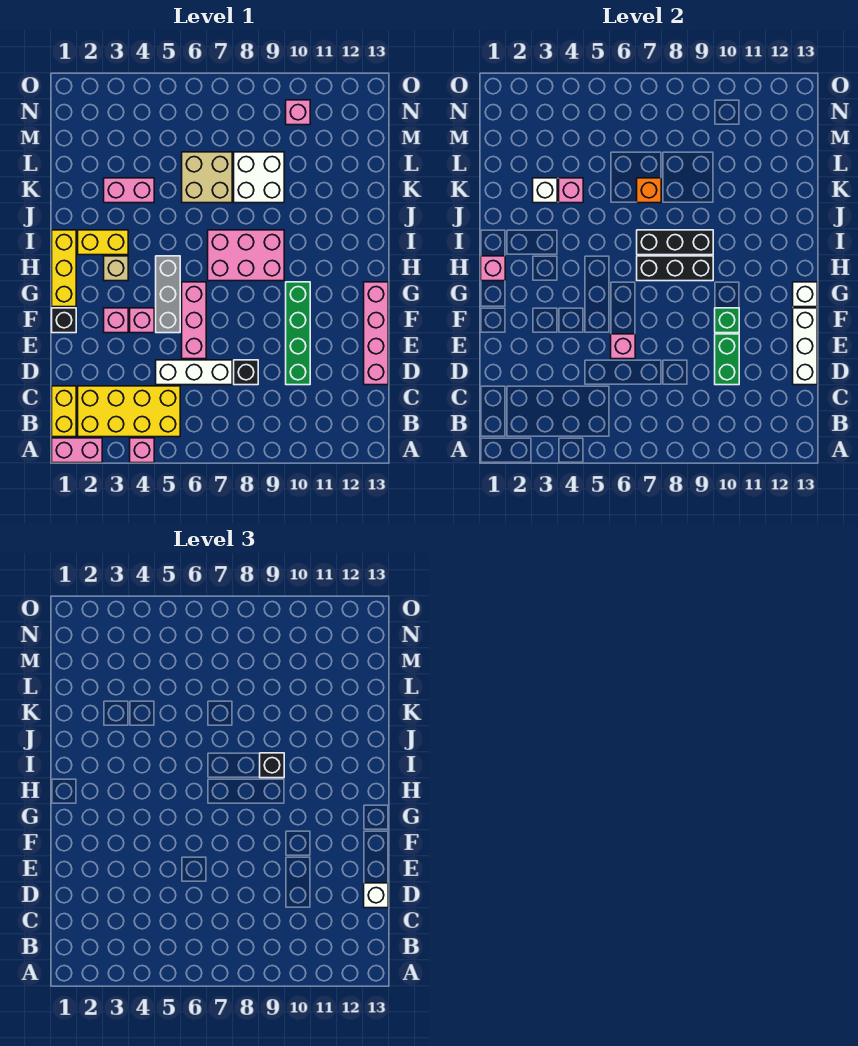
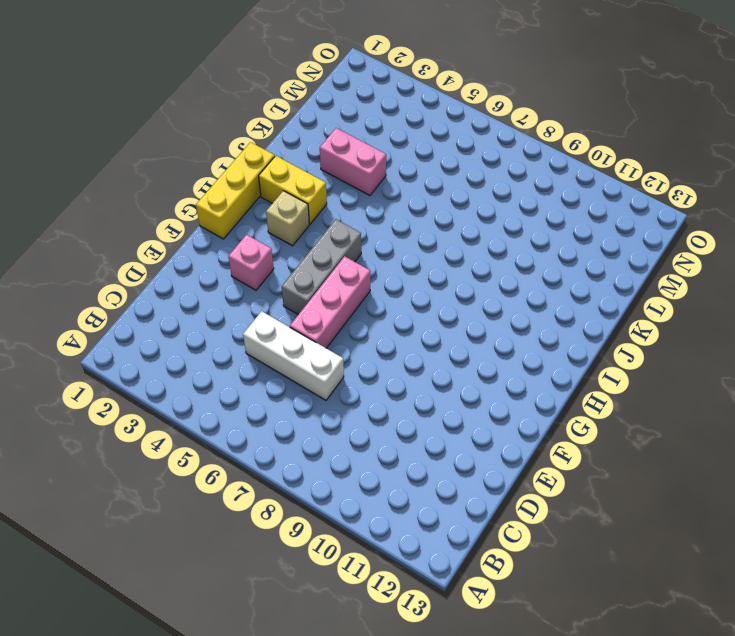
none -> pink brick A1:A2 level 1
none -> pink brick A4 level 1
none -> yellow brick B1:C1 level 1
none -> yellow brick B2:C5 level 1

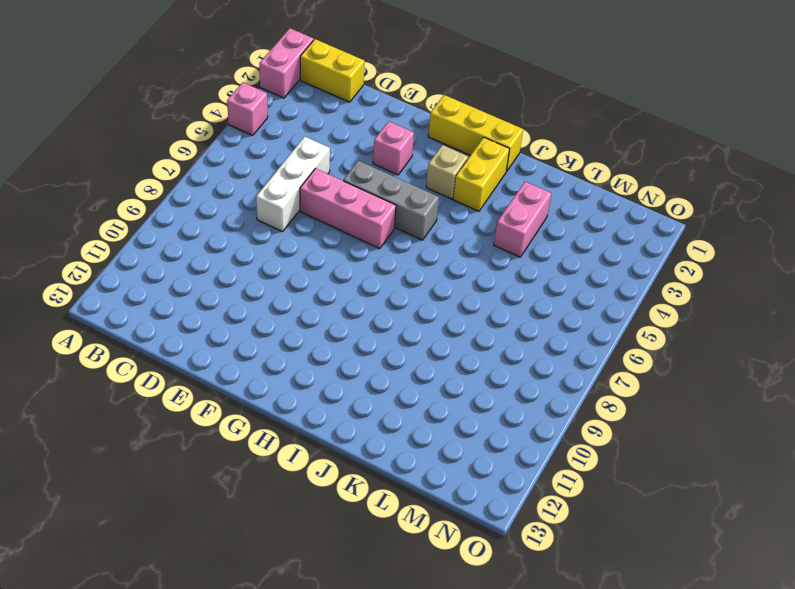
none -> yellow brick B2:C5 level 1
none -> black brick D8 level 1
none -> green brick D10:G10 level 1
none -> pink brick D13:G13 level 1

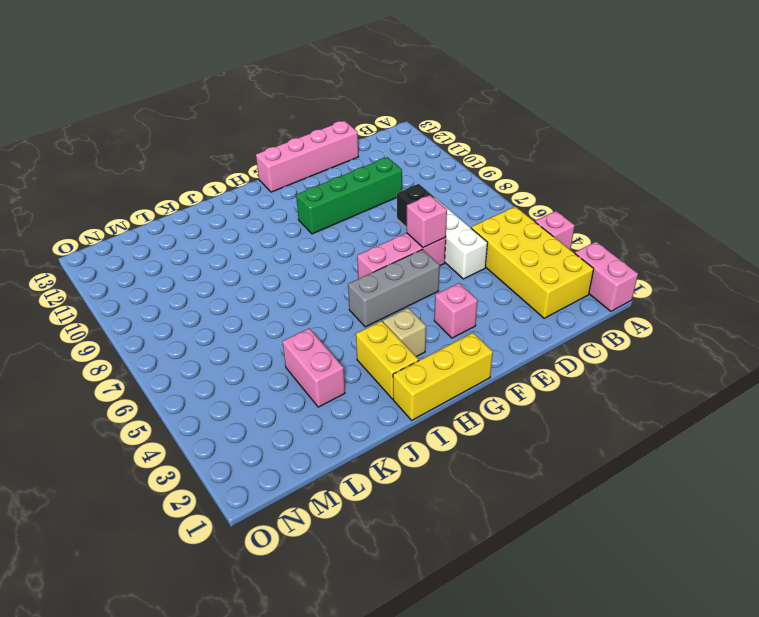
none -> yellow brick B1:C1 level 1
none -> black brick F1 level 1
none -> pink brick F4 level 1
none -> pink brick H7:I9 level 1

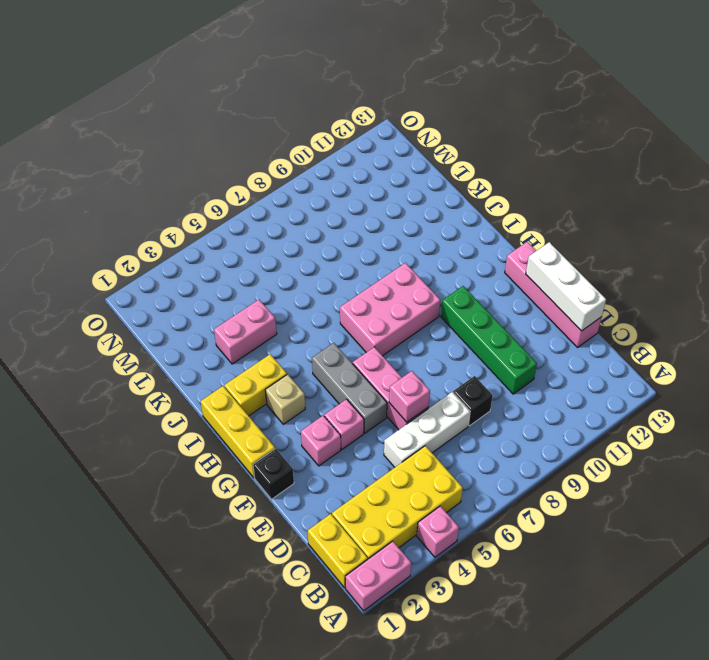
none -> tan brick K6:L7 level 1
none -> white brick K8:L9 level 1
none -> pink brick N10 level 1
none -> green brick D10:E10 level 2

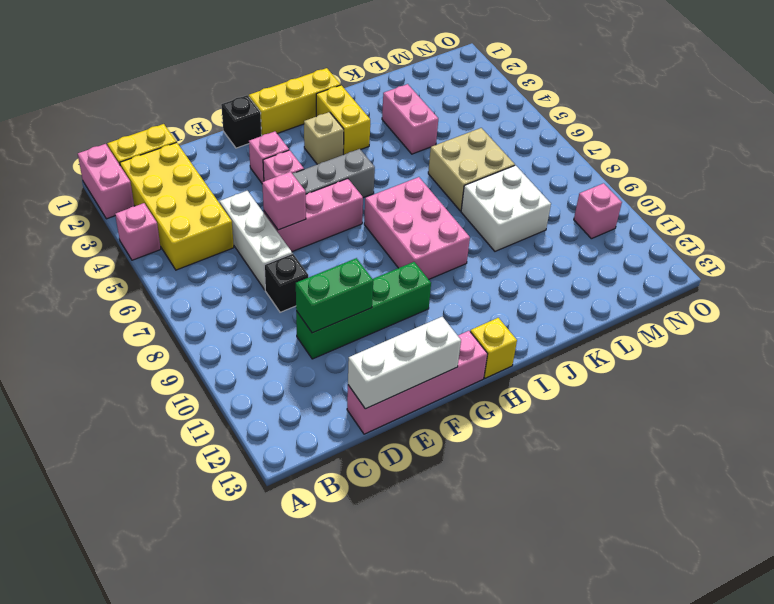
yellow brick H13 level 1 -> none
none -> green brick F10 level 2
none -> white brick G13 level 2
none -> pink brick H1 level 2
none -> black brick H7:H9 level 2

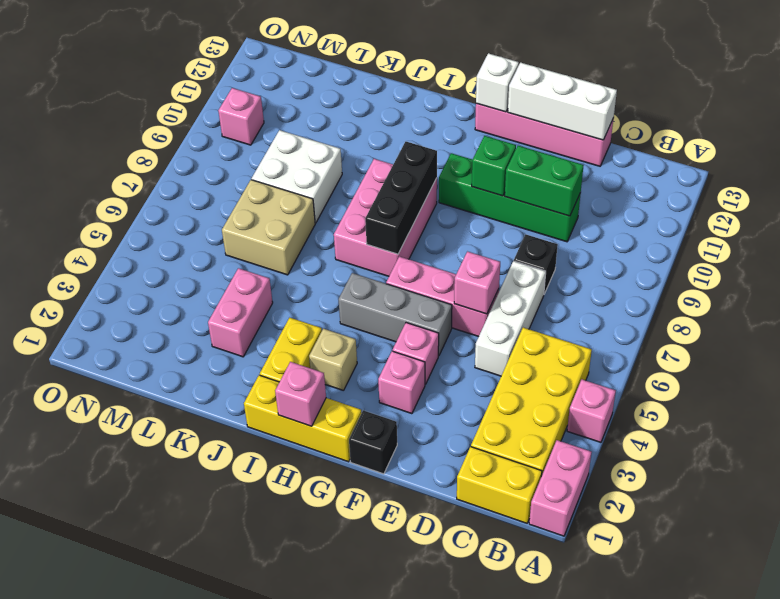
none -> black brick I7:I9 level 2
none -> white brick K3 level 2
none -> pink brick K4 level 2
none -> orange brick K7 level 2

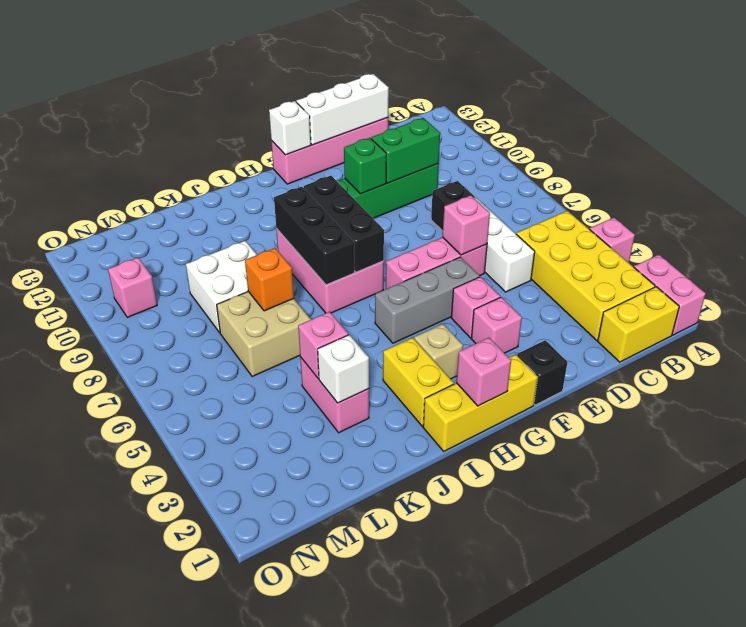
none -> white brick D13 level 3
none -> black brick I9 level 3

